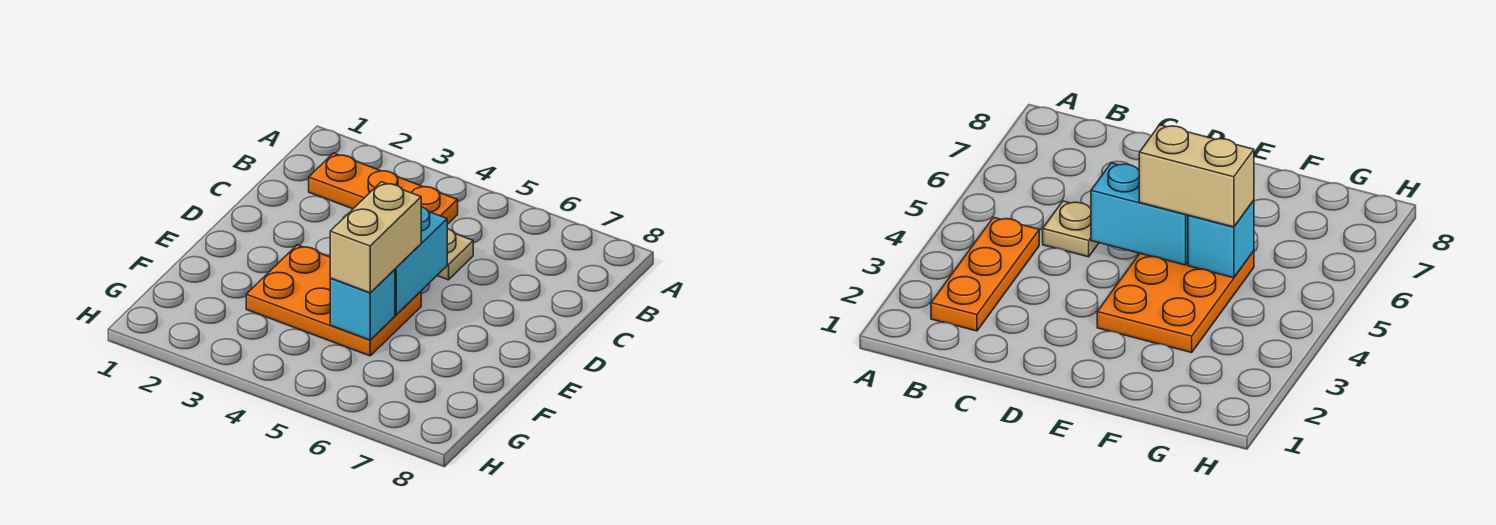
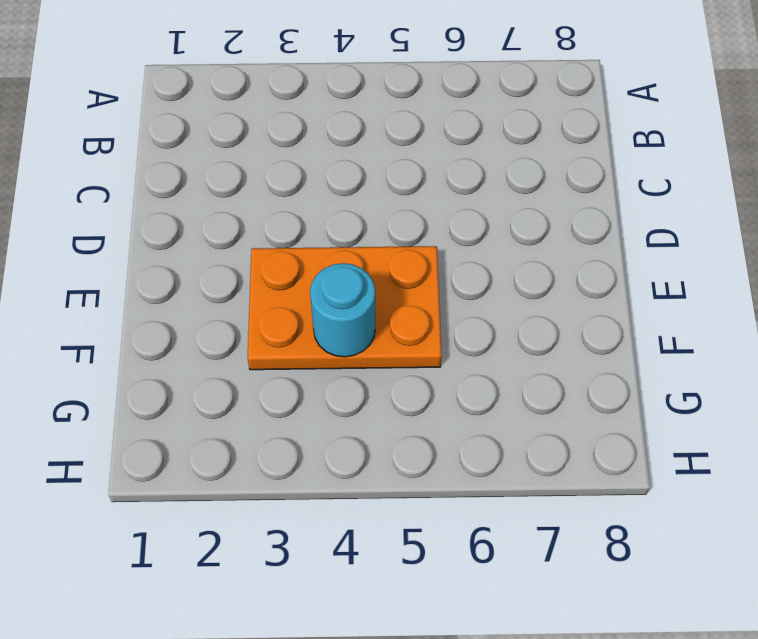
cyan round brick F4 level 2 -> none
none -> orange plate B2:B4 level 1
none -> tan plate C5 level 1

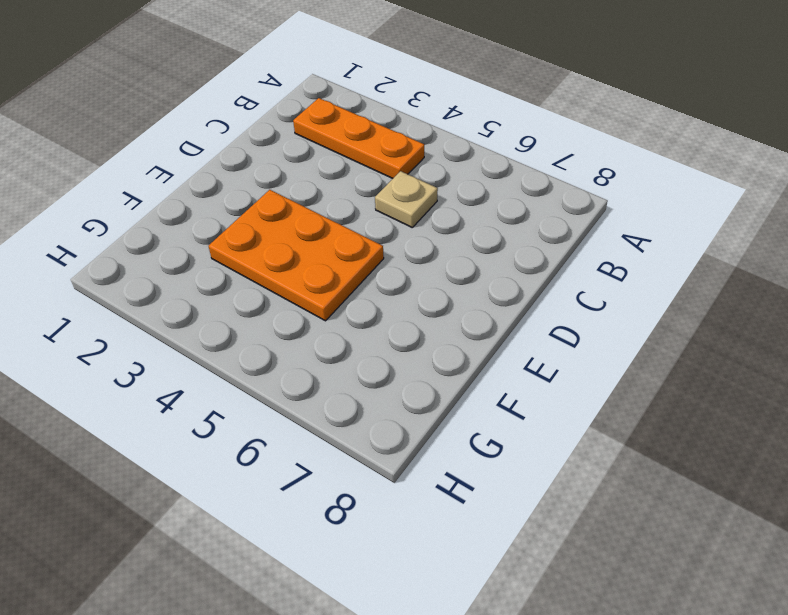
none -> cyan brick D5:E5 level 2
none -> cyan brick F5 level 2

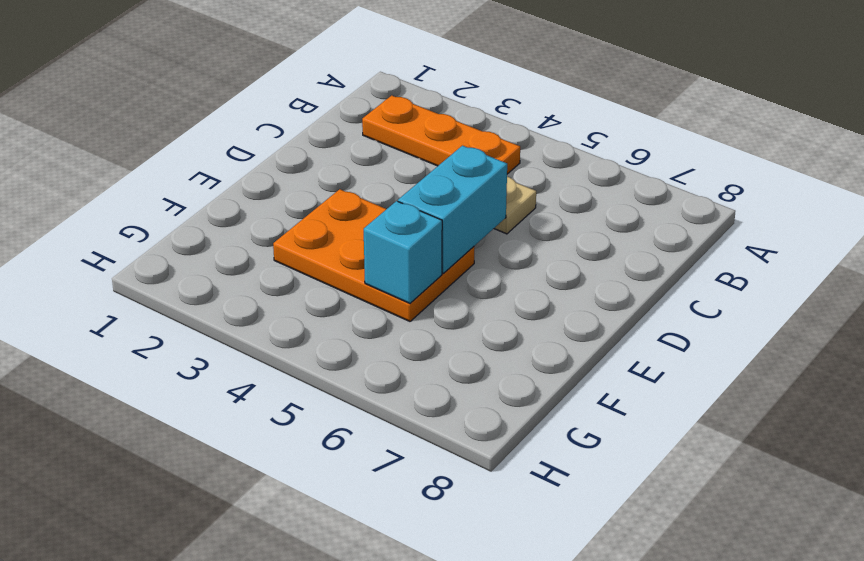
none -> tan brick E5:F5 level 3

